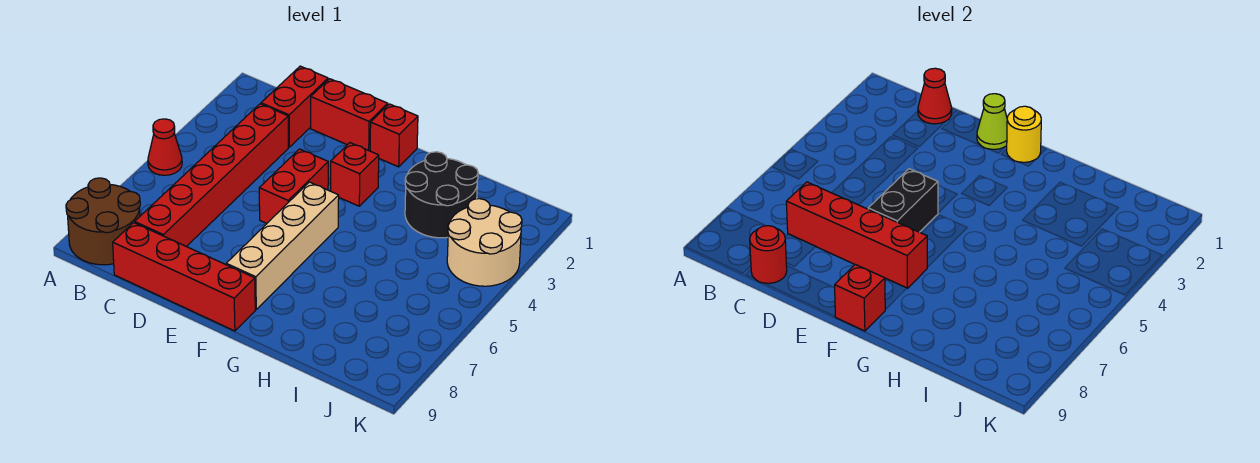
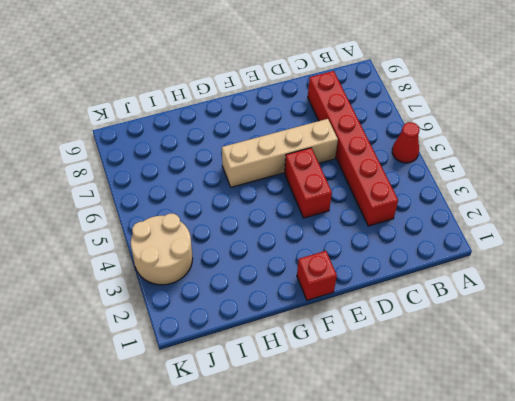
tan brick D6:G6 level 1 -> tan brick F5:F8 level 1
none -> brown round brick A8:B9 level 1
none -> red brick C1:C2 level 1
none -> red brick C9:F9 level 1

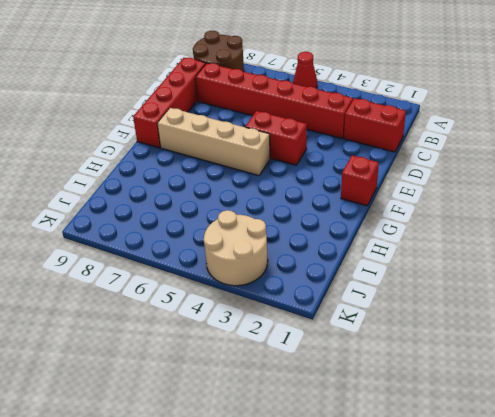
none -> red brick D1:E1 level 1
none -> red brick F3 level 1
none -> black round brick H2:I3 level 1

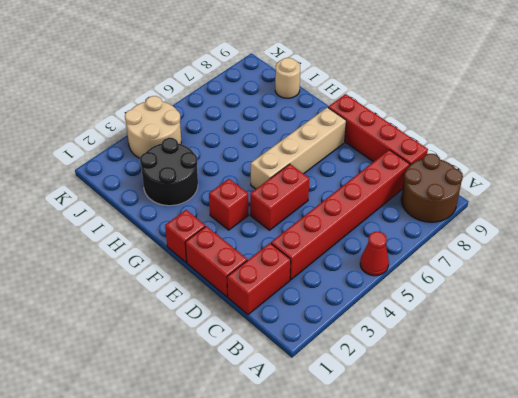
tan round brick I9 level 1 -> none
none -> red cone C1 level 2
none -> red brick C7:F7 level 2
none -> red round brick C9 level 2

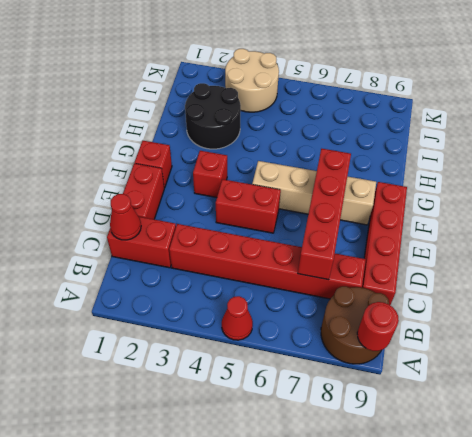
red round brick A9 level 2 -> red round brick C9 level 2
none -> lime cone E1 level 2
none -> black brick E5:E6 level 2
none -> yellow round brick F1 level 2

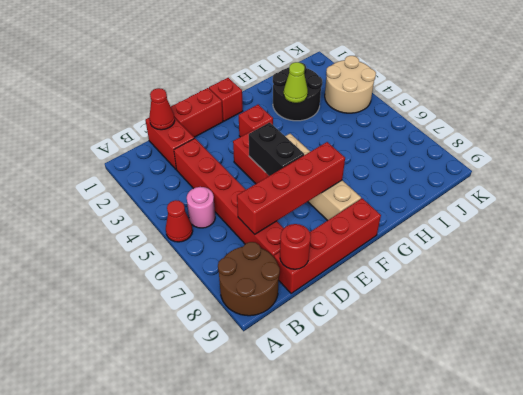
pink round brick B5 level 1 -> none
lime cone H3 level 2 -> lime cone E1 level 2
none -> yellow round brick F1 level 2
none -> red brick F9 level 2

